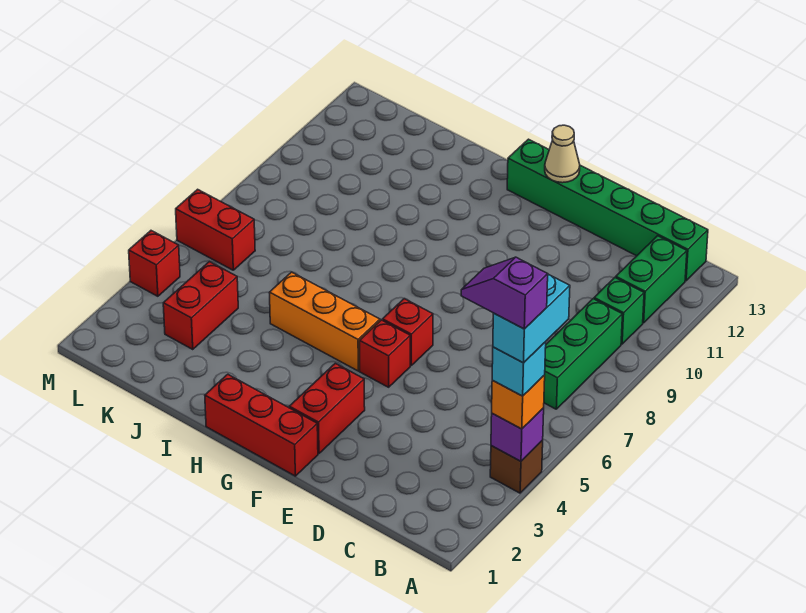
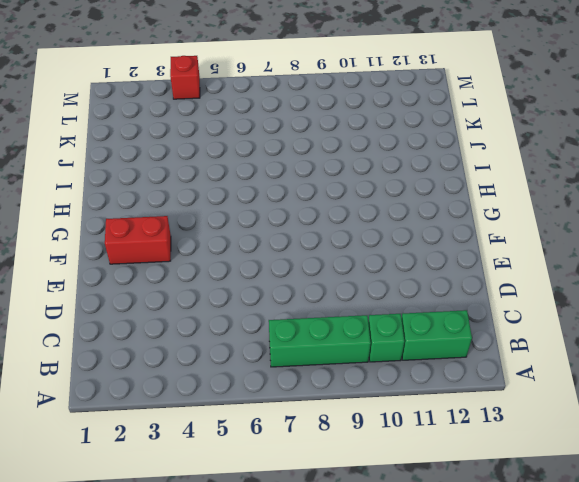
none -> brown brick A4 level 1
none -> green brick B13:G13 level 1
none -> red brick F1:H1 level 1

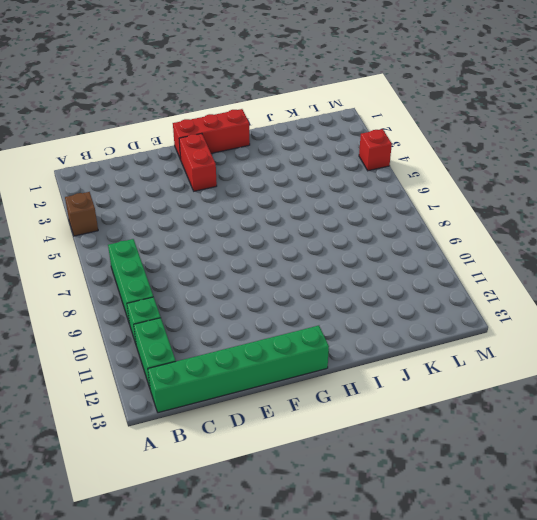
none -> red brick F5 level 1
none -> red brick F6 level 1
none -> orange brick G5:I5 level 1

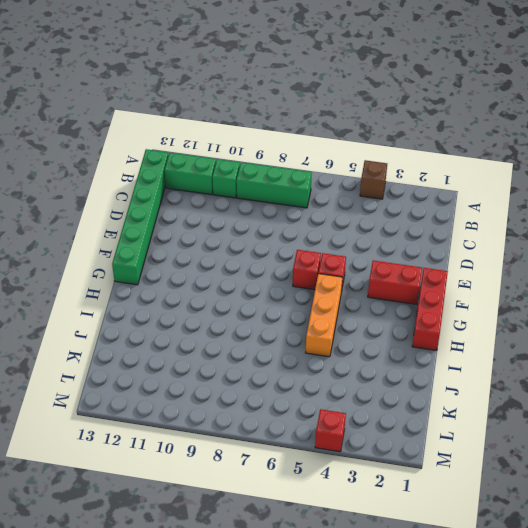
none -> red brick K3:K4 level 1
none -> red brick L6:M6 level 1
none -> purple brick A4 level 2

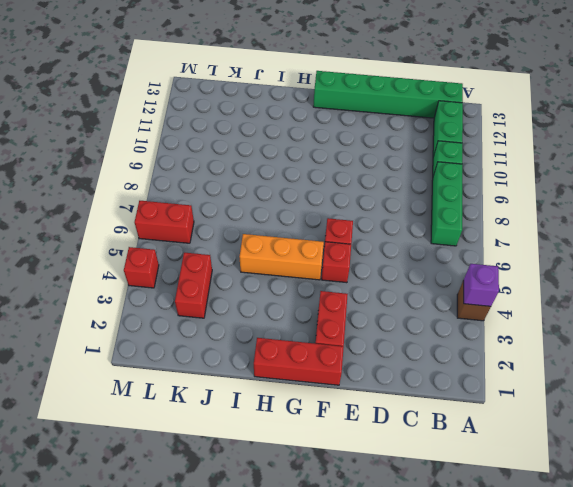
none -> tan cone F13 level 2
none -> orange brick A4 level 3
none -> cyan brick A4 level 4

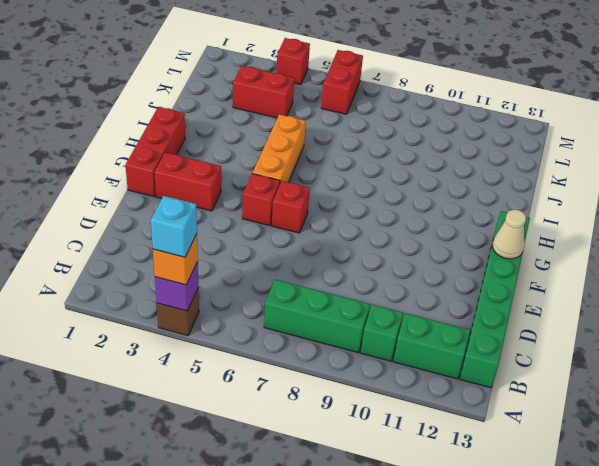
none -> cyan brick A4:A5 level 5
none -> purple slope A4:B4 level 6 top A

